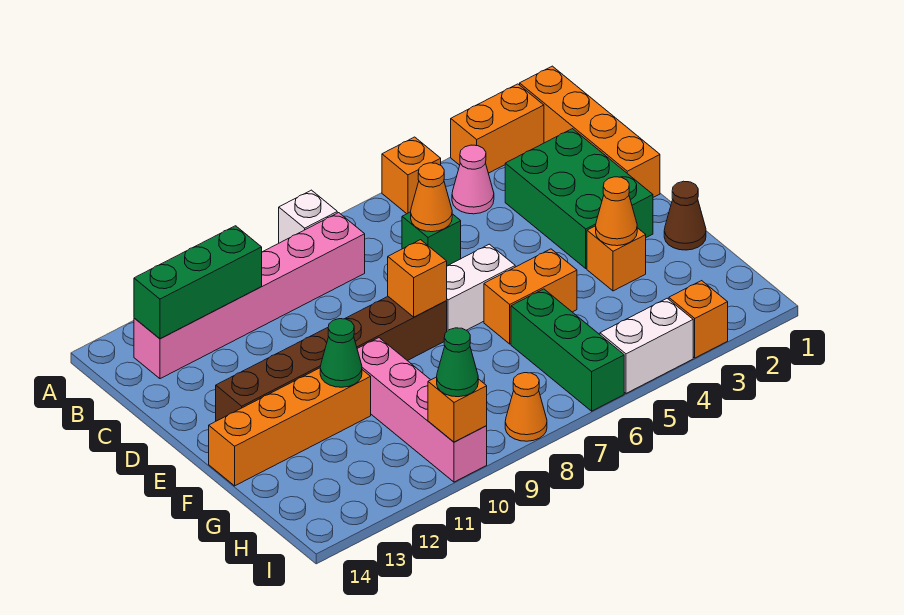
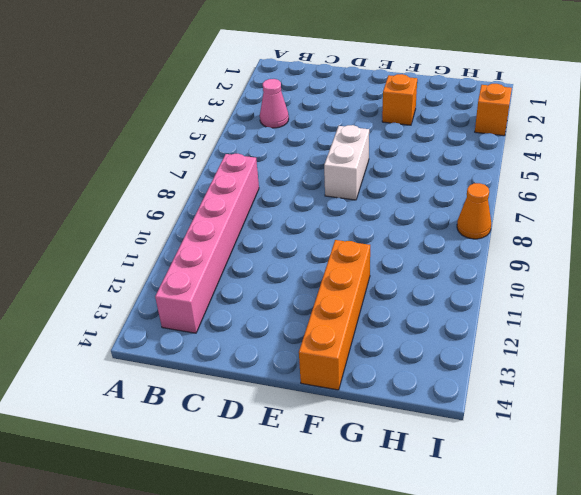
none -> orange brick A1:D1 level 1
none -> orange brick A2:A3 level 1
none -> orange brick A5 level 1

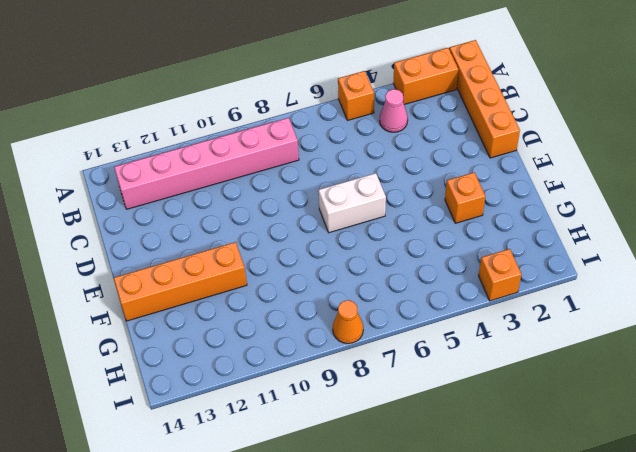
none -> white brick A8 level 1
none -> green brick C2:E3 level 1
none -> green brick C6 level 1

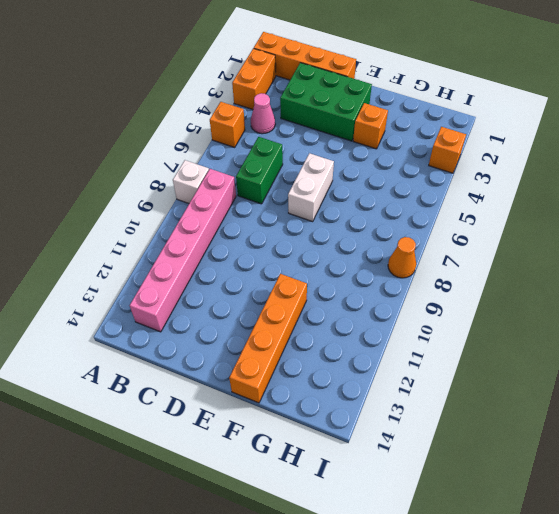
green brick C6:C7 level 1 -> green brick C6 level 1
none -> brown brick E8:E13 level 1
none -> brown cone F1 level 1
none -> orange brick F5:F6 level 1

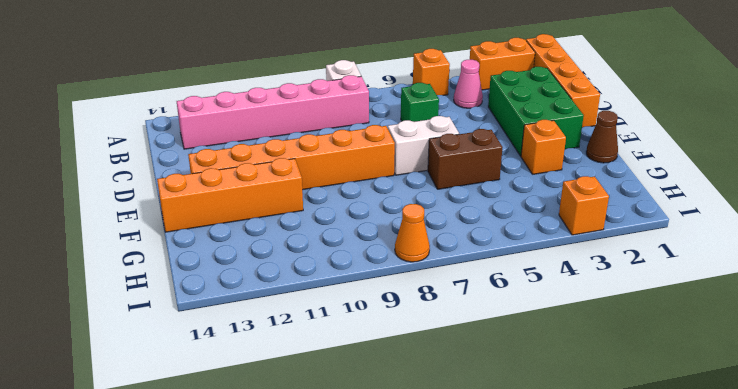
orange brick E8:E13 level 1 -> brown brick E8:E13 level 1
brown brick F5:F6 level 1 -> orange brick F5:F6 level 1
none -> pink brick F10:I10 level 1
none -> green brick G6:I6 level 1
none -> white brick I4:I5 level 1

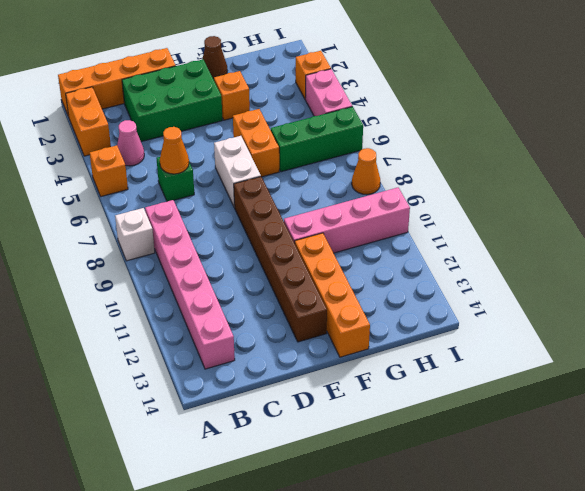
pink brick I4:I5 level 1 -> white brick I4:I5 level 1
none -> green brick B11:B13 level 2
none -> orange brick E8 level 2
none -> orange cone F3 level 2

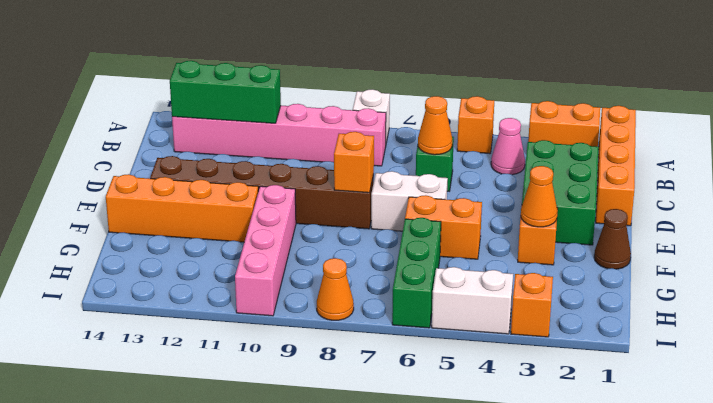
none -> green cone F11 level 2
none -> orange brick I10 level 2
none -> green cone I10 level 3

